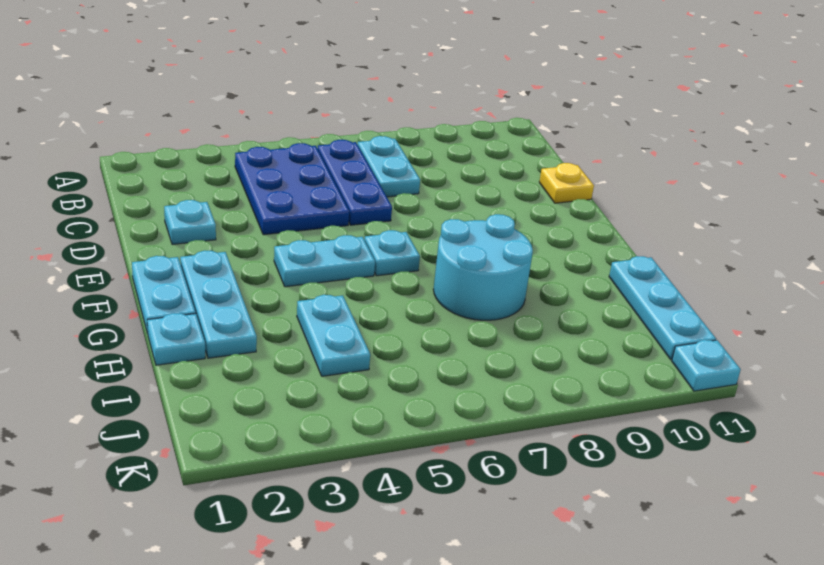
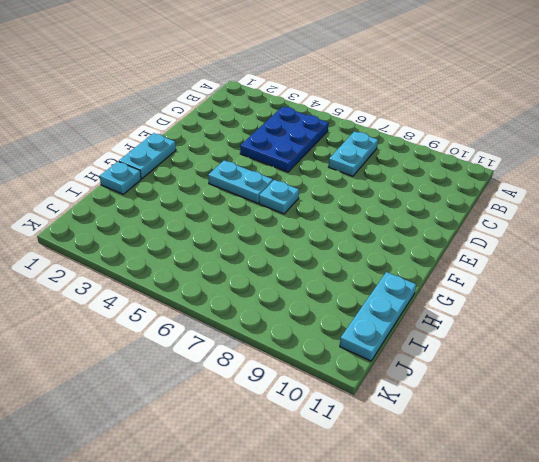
none -> blue plate B6:D6 level 1
none -> cyan plate D2 level 1
none -> yellow plate D11 level 1

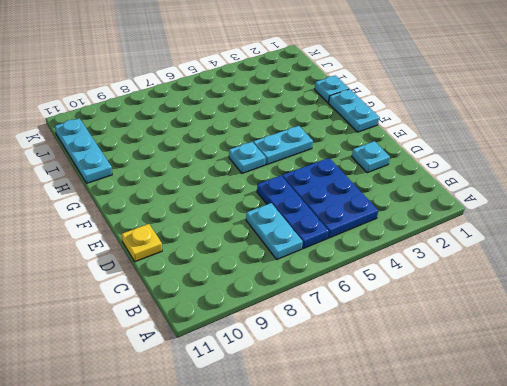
none -> cyan plate F2:H2 level 1
none -> cyan round brick G7:H8 level 1
none -> cyan plate H4:I4 level 1

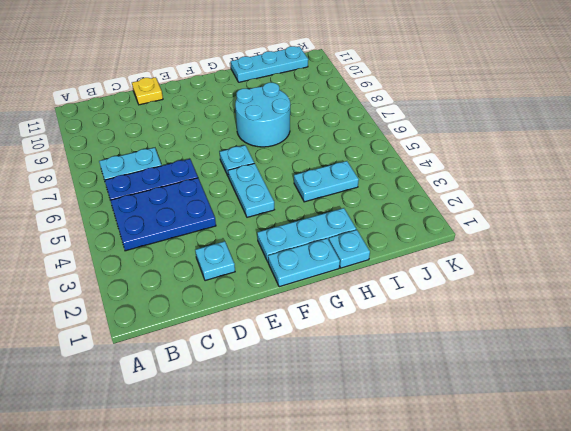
none -> cyan plate K11 level 1

